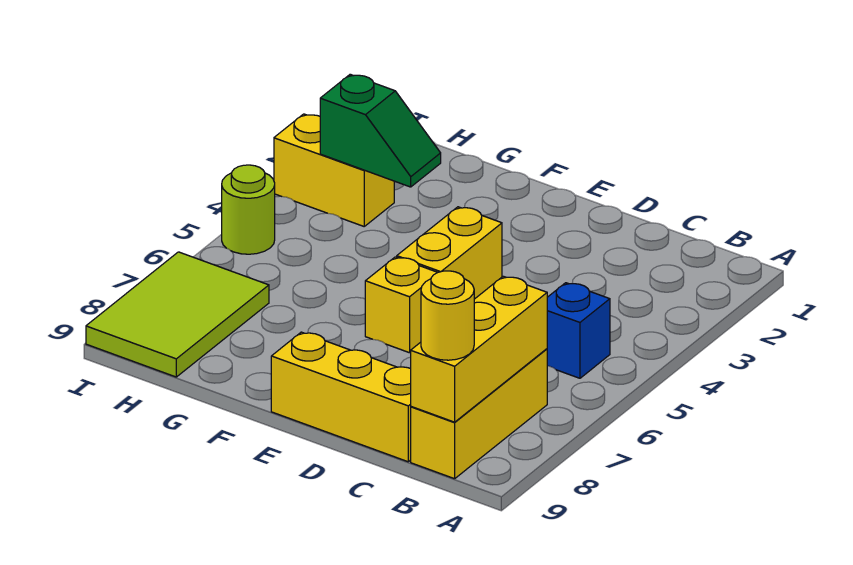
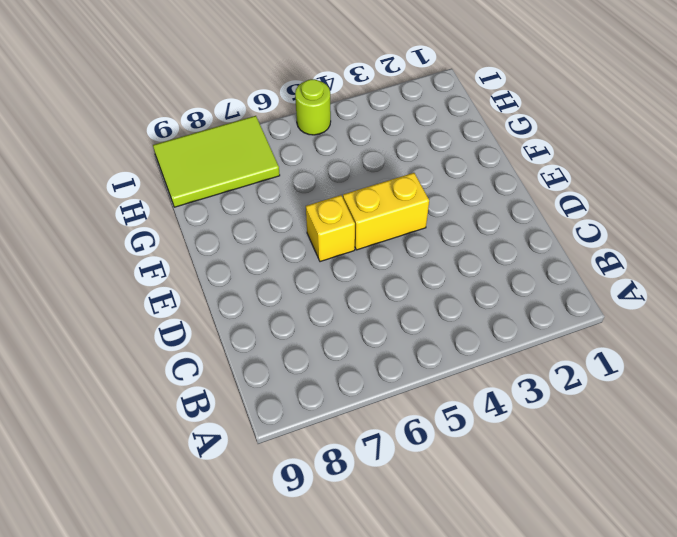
none -> blue brick B5 level 1
none -> yellow brick B7:B9 level 1

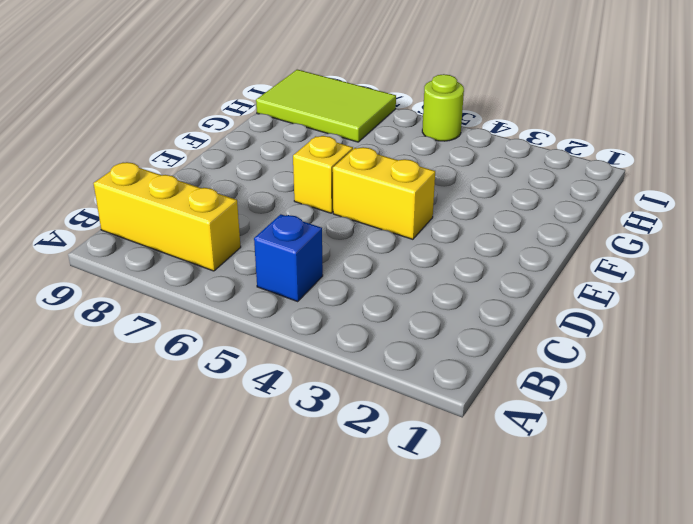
none -> yellow brick C9:E9 level 1
none -> yellow brick H3:I3 level 1

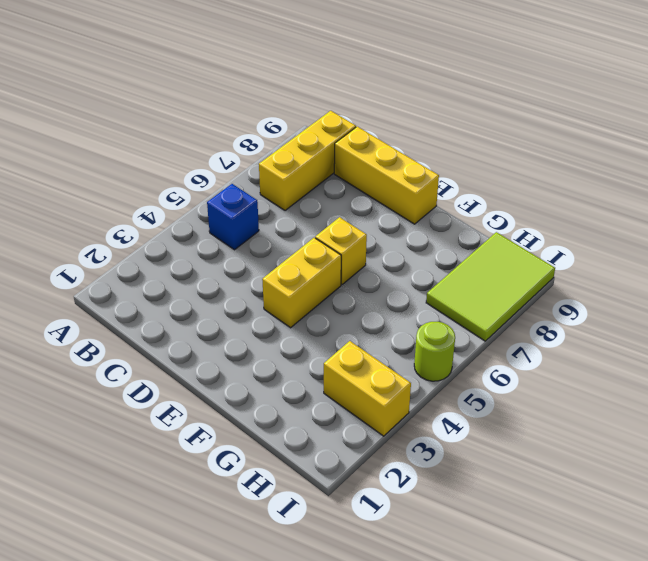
none -> yellow brick B7:B9 level 2
none -> green slope G3:H3 level 2 top H

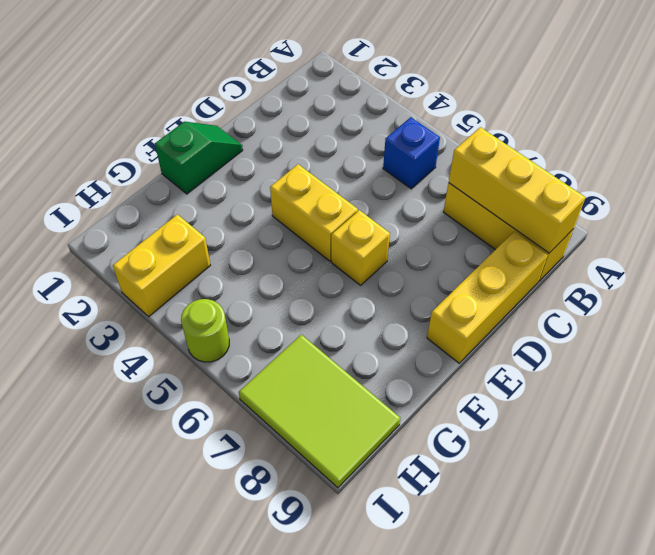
green slope E1:F1 level 1 top F -> green slope G3:H3 level 2 top H
none -> yellow round brick B9 level 3

